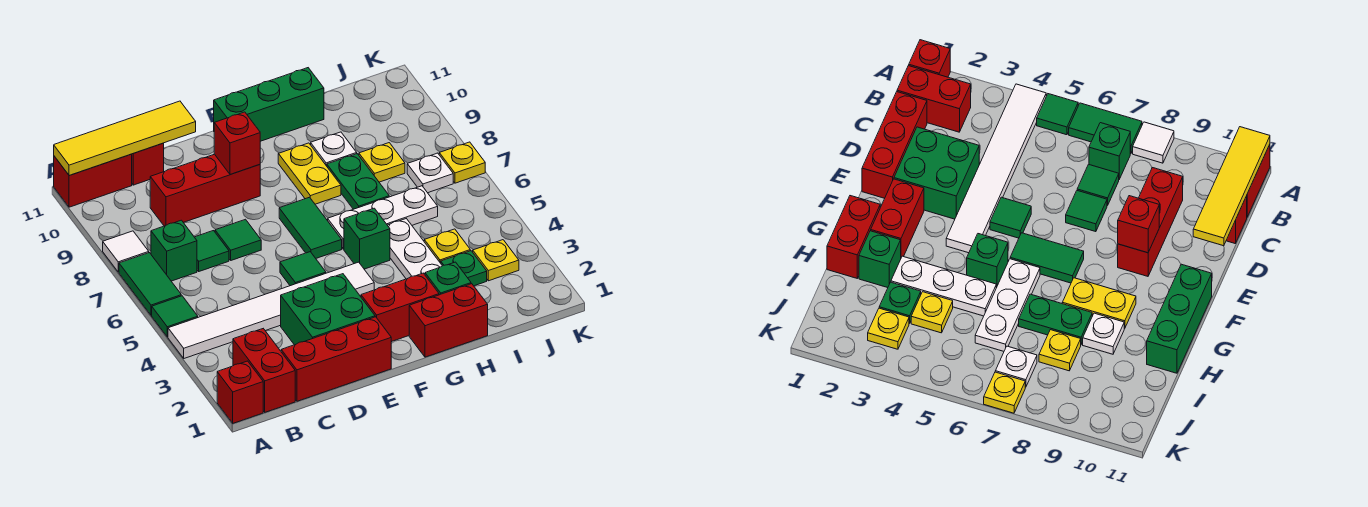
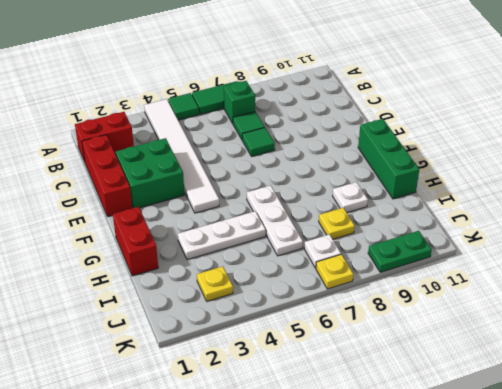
green plate K9:K10 level 1 -> green plate H7:H8 level 1
none -> red brick A1 level 1
none -> white tile A8 level 1
none -> red brick A11:B11 level 1
none -> red brick C9:E9 level 1

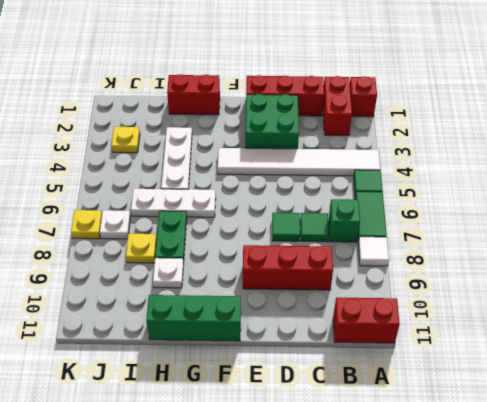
none -> red brick C11 level 1
none -> green tile E5 level 1
none -> red brick F2:G2 level 1
none -> green tile F6:F7 level 1

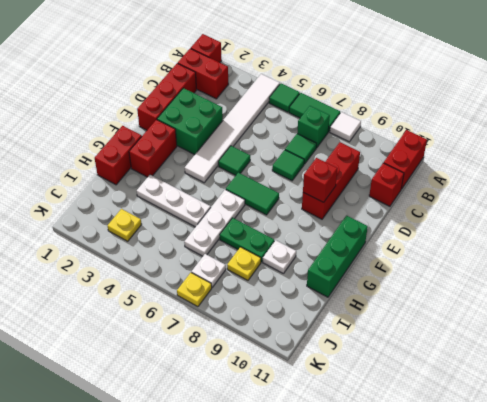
none -> green brick G5 level 1
none -> yellow plate G8:G9 level 1
none -> green brick H2 level 1
none -> green plate I3 level 1

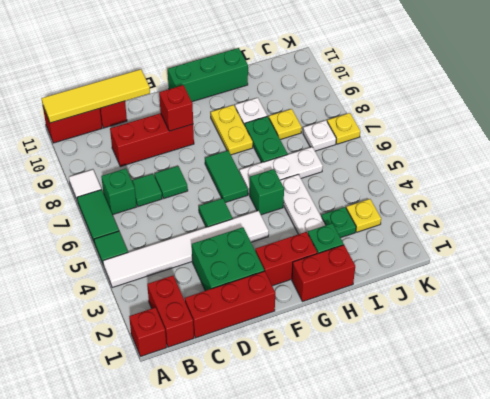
none -> yellow plate I4 level 1

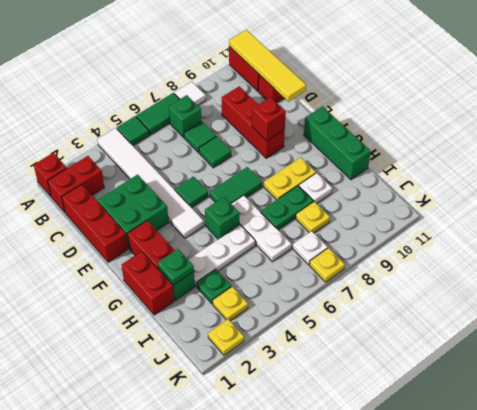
green plate H2 level 2 -> none
yellow plate K2 level 1 -> yellow plate I4 level 1

